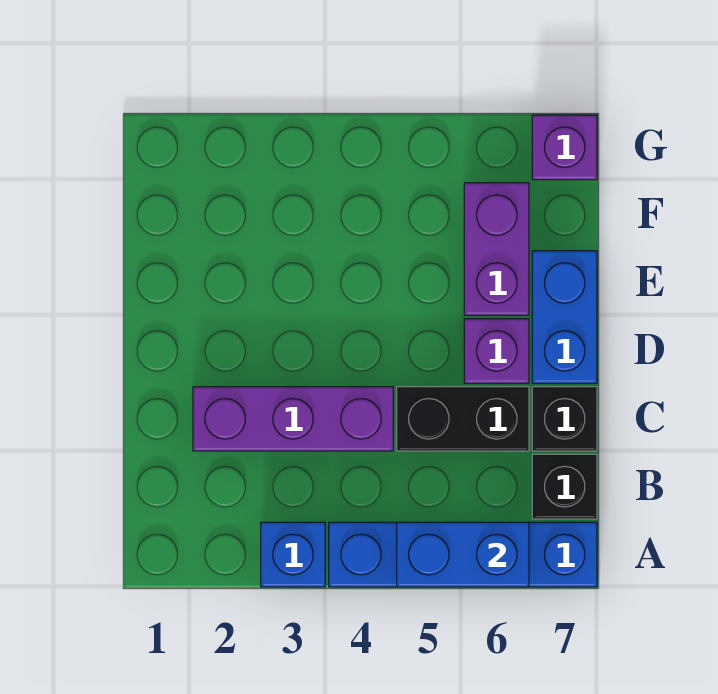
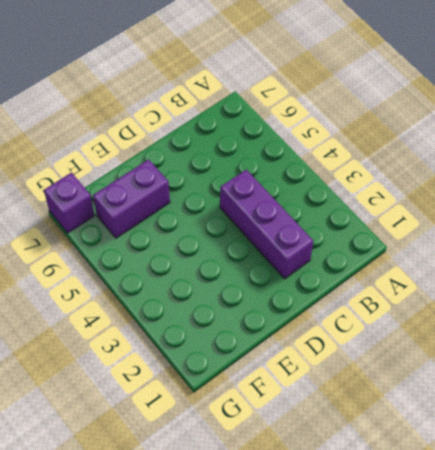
none -> blue brick A3 level 1
none -> blue brick A4:A7 level 1

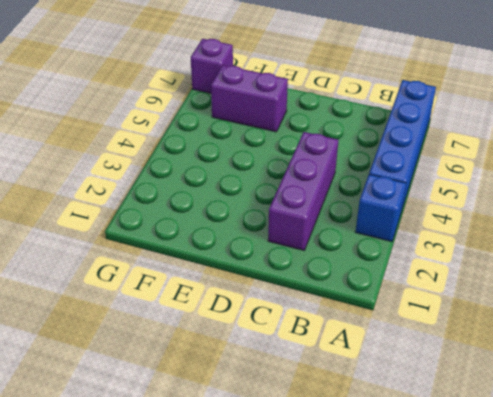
none -> black brick B7 level 1
none -> black brick C5:C6 level 1

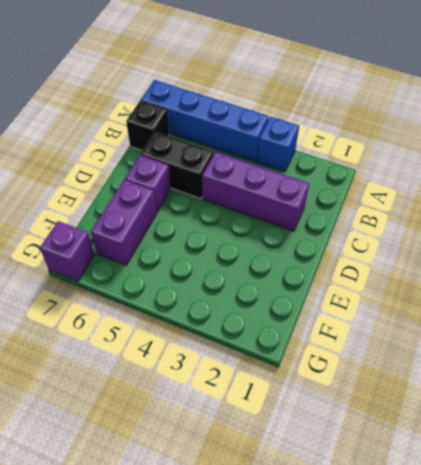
none -> black brick C7 level 1
none -> blue brick D7:E7 level 1

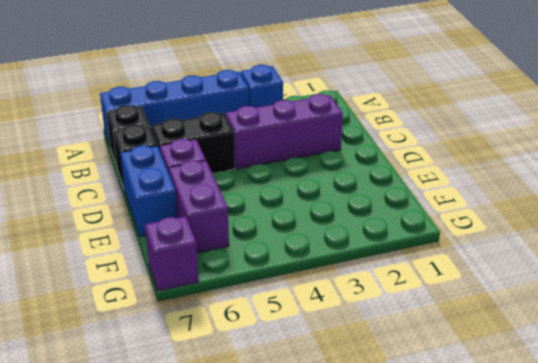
none -> blue brick A5:A6 level 2

